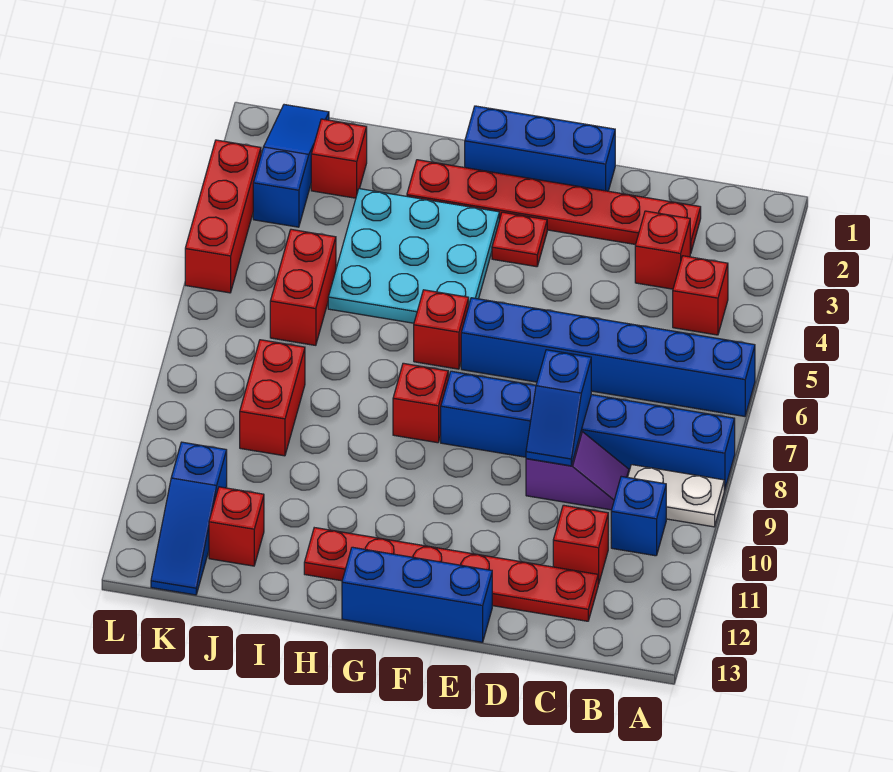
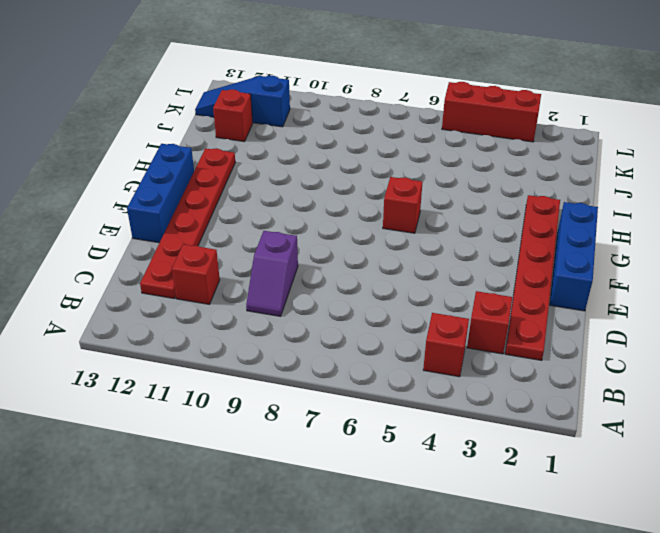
none -> blue brick A6:F6 level 1
none -> blue brick A8:F8 level 1
none -> white plate A9:B9 level 1

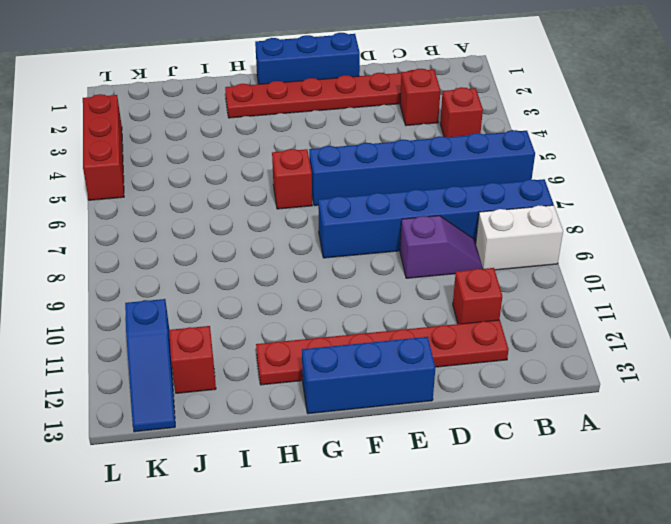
white brick A9:B9 level 1 -> white plate A9:B9 level 1
none -> blue brick B10 level 1
none -> red plate F3 level 1
none -> cyan plate G3:I5 level 1

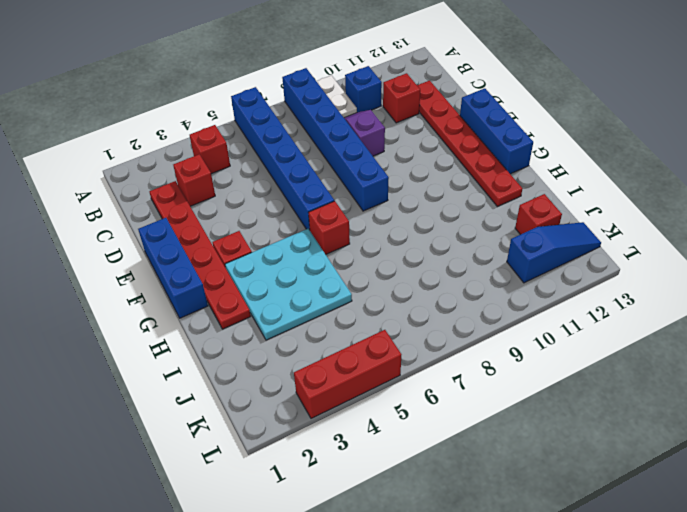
none -> red brick G8 level 1
none -> red brick J2 level 1
none -> red brick J5:J6 level 1

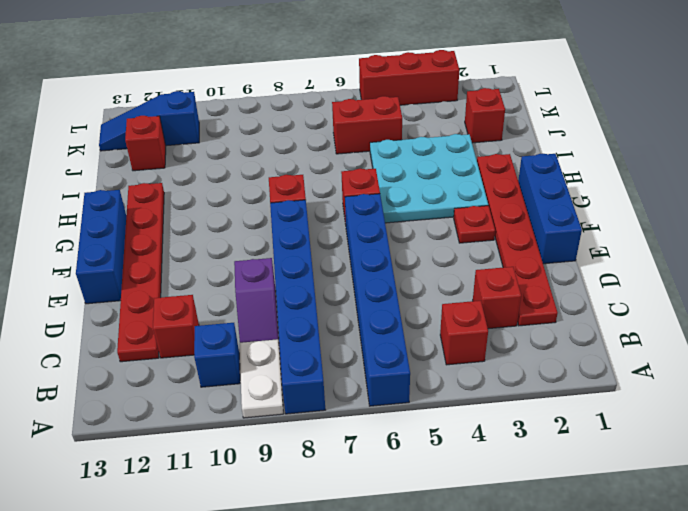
none -> red brick J8:J9 level 1
none -> blue slope K1:K3 level 1 top 3
none -> blue slope D8:D9 level 2 top 8

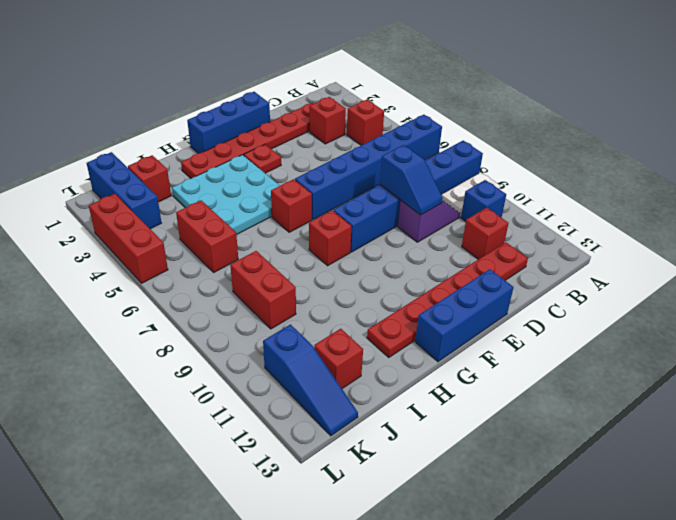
blue brick K1:K3 level 1 -> blue slope K1:K3 level 1 top 3

